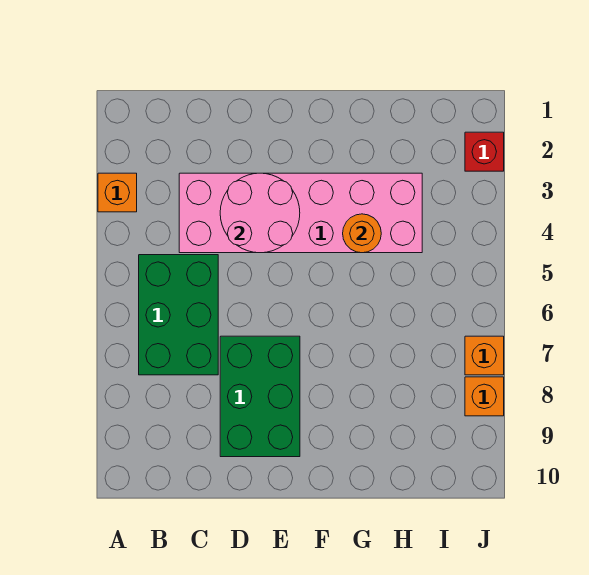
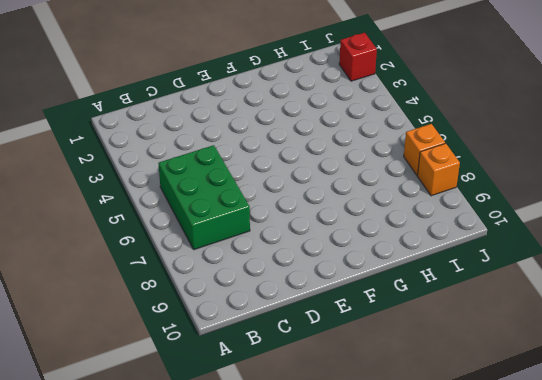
none -> orange brick A3 level 1
none -> pink brick C3:H4 level 1

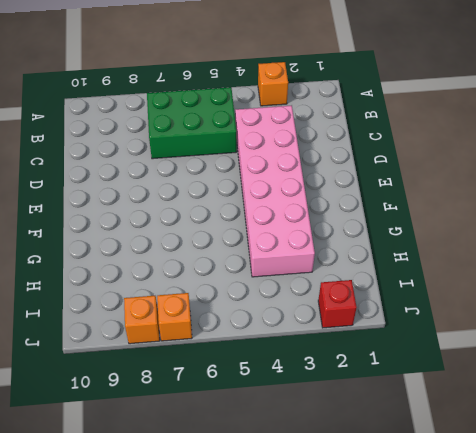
none -> green brick D7:E9 level 1
none -> pink round brick D3:E4 level 2

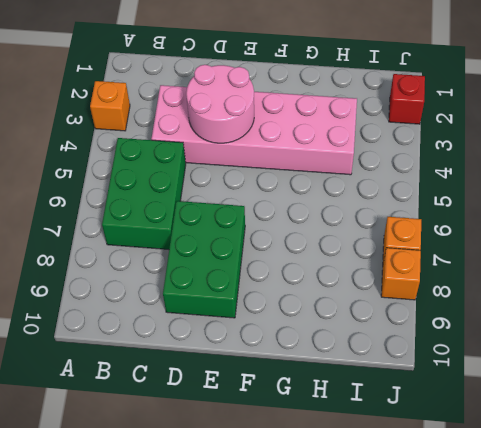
none -> orange round brick G4 level 2

